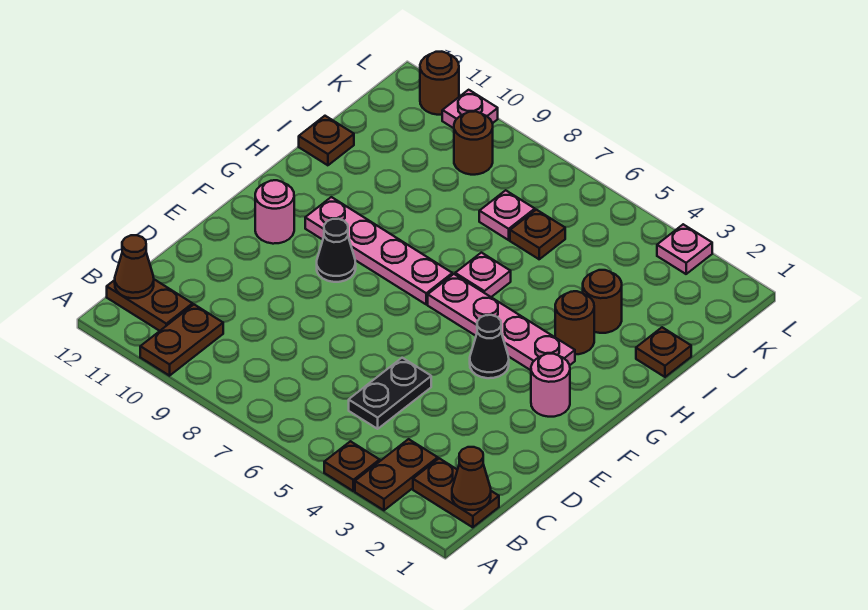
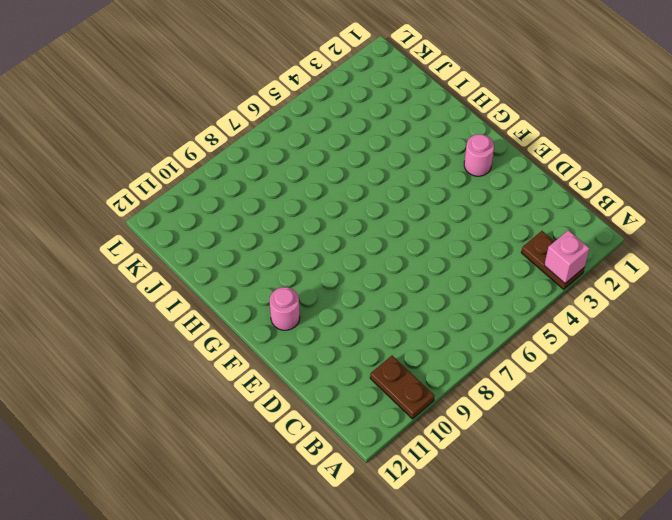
pink brick A3 level 2 -> none
none -> brown plate A4 level 1
none -> brown plate B1:B2 level 1
none -> brown plate B11:B12 level 1

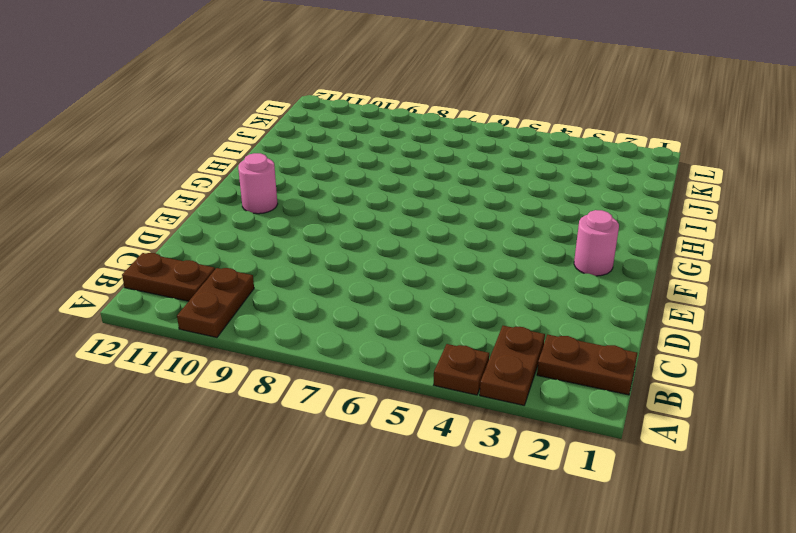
none -> black plate C5:D5 level 1
none -> black cone F4 level 1
none -> black cone F9 level 1

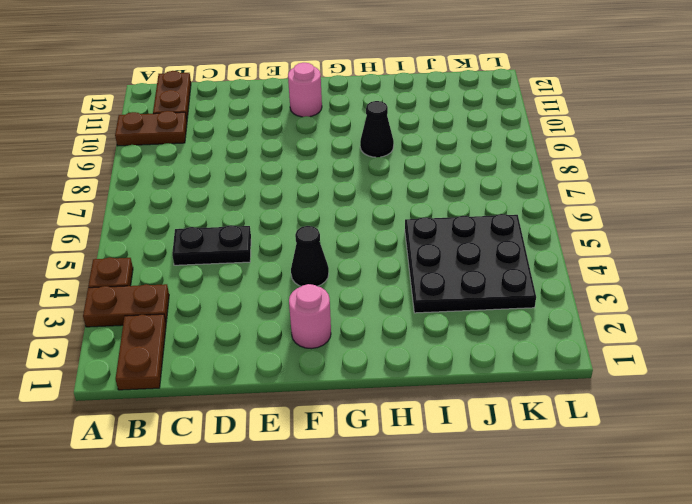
black cone H9 level 1 -> black cone F9 level 1
black plate I3:K5 level 1 -> brown round brick I3 level 1
none -> pink plate G3:G6 level 1
none -> pink plate G7:G10 level 1
none -> brown round brick H3 level 1

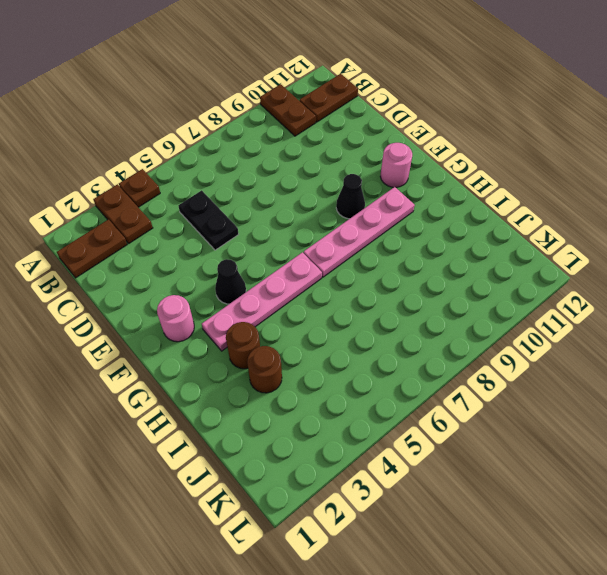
none -> pink plate H6 level 1
none -> brown plate I1 level 1
none -> brown plate I12 level 1

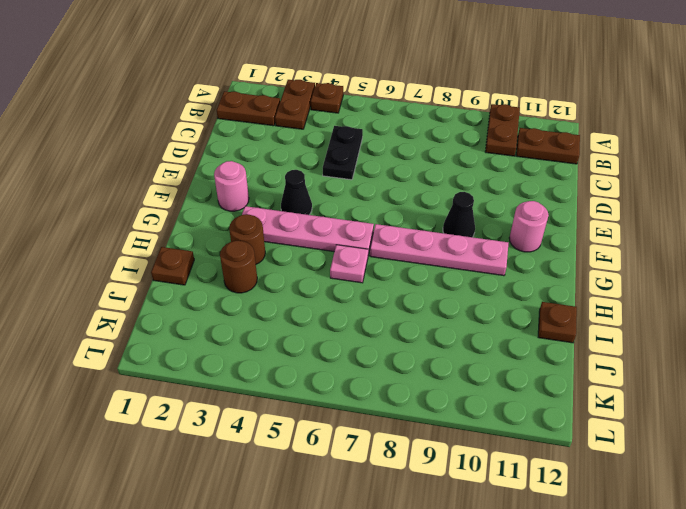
none -> brown plate J6 level 1
none -> pink plate J7 level 1
none -> brown round brick K9 level 1

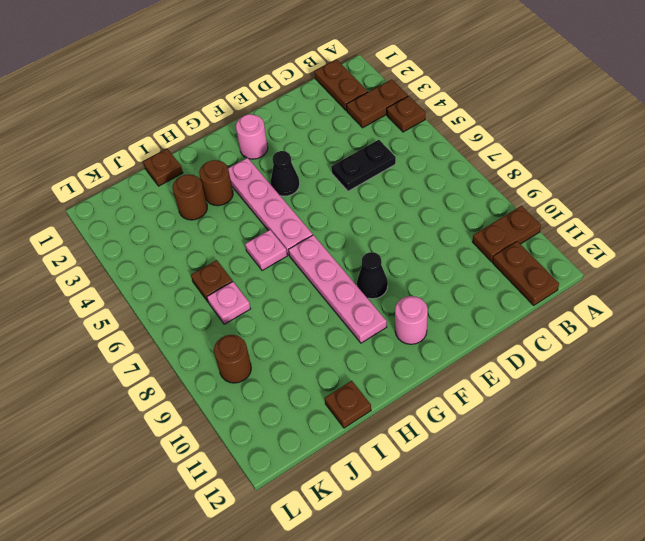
none -> pink plate L3 level 1
none -> pink plate L10 level 1
none -> brown round brick L11 level 1

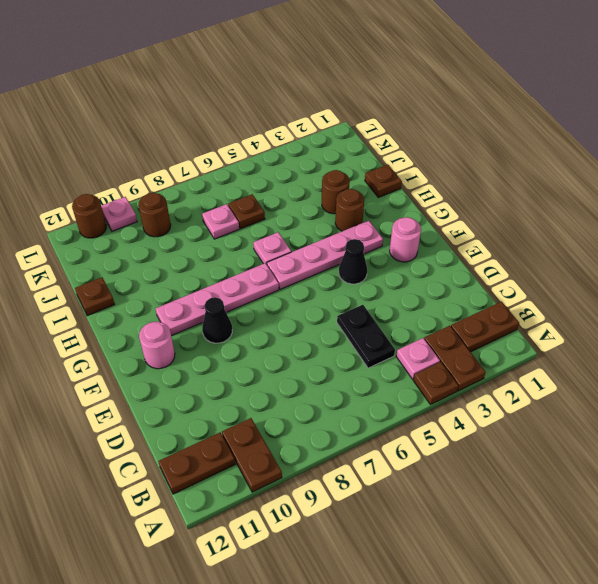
pink plate B4 level 1 -> pink plate L3 level 1
none -> brown cone B1 level 2
none -> brown cone B12 level 2

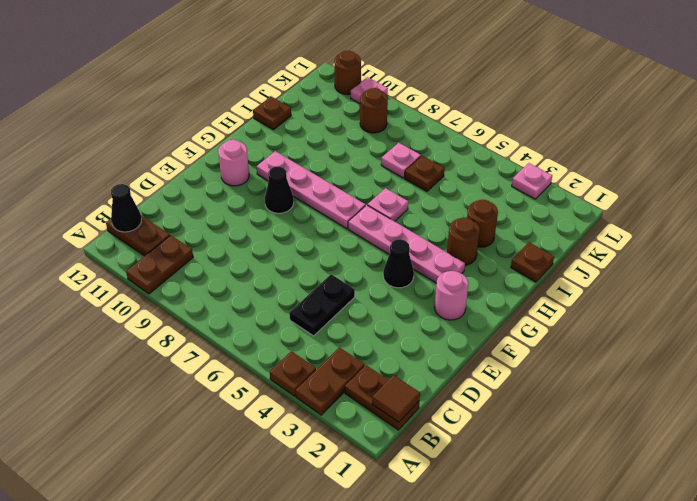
brown tile B1 level 2 -> brown cone B1 level 2
black cone B12 level 2 -> brown cone B12 level 2

